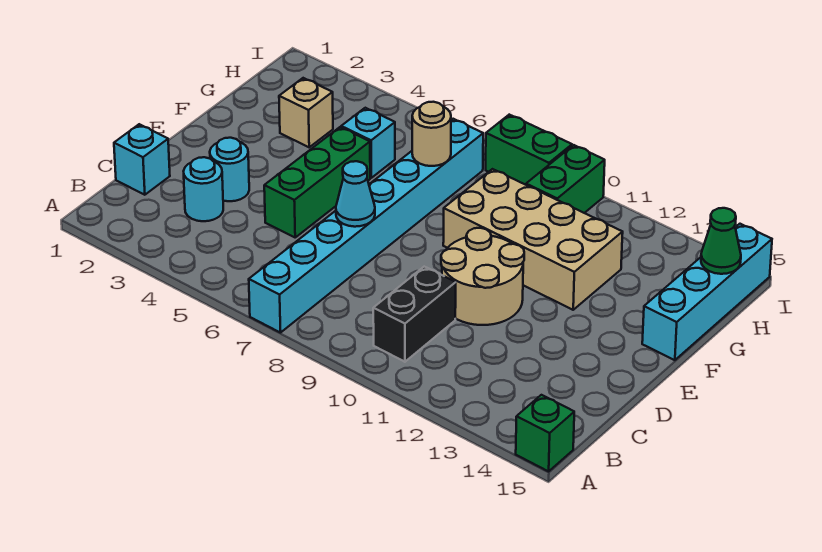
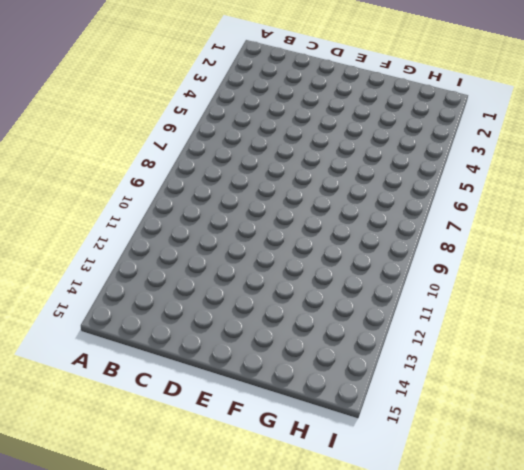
none -> cyan brick A7:H7 level 1
none -> green brick A15 level 1
none -> black brick B10:C10 level 1

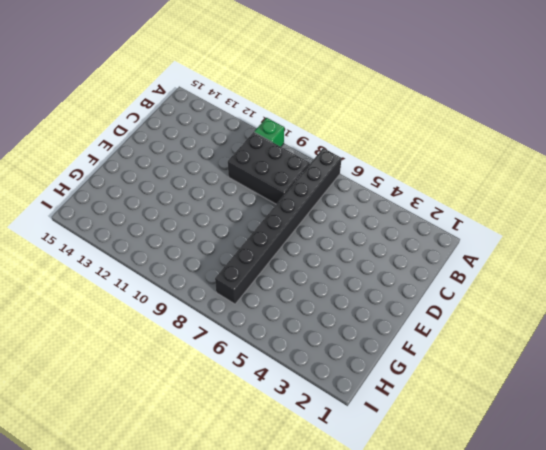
black brick A7:H7 level 1 -> cyan brick A7:H7 level 1
green brick A10 level 1 -> green brick A15 level 1
black brick B8:C10 level 1 -> black brick B10:C10 level 1
none -> cyan brick C1 level 1
none -> cyan round brick C3 level 1
none -> cyan round brick D3 level 1

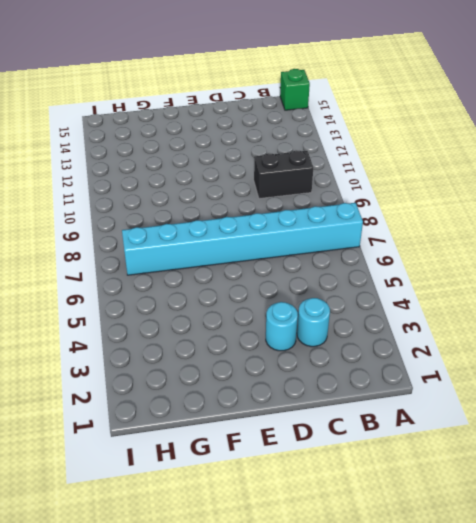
none -> cyan brick C1 level 1
none -> green brick D5:F5 level 1
none -> tan round brick D10:E11 level 1

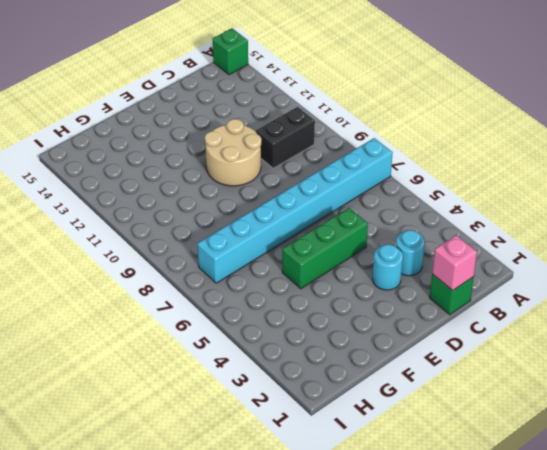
green brick C1 level 1 -> cyan brick C1 level 1
pink brick C1 level 2 -> none
none -> tan brick F9:G12 level 1
none -> cyan brick F15:I15 level 1
none -> tan brick G3 level 1

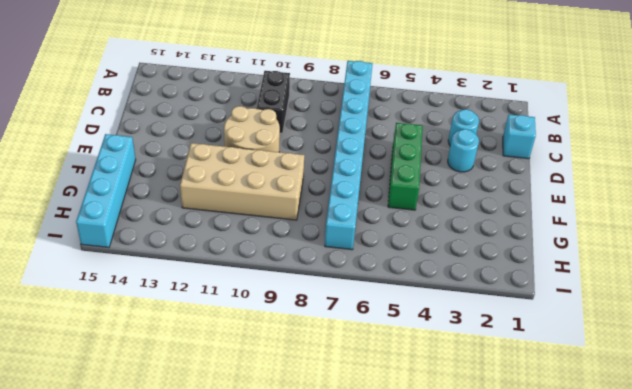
none -> green brick A15 level 1
none -> tan brick G3 level 1
none -> cyan brick G5 level 1

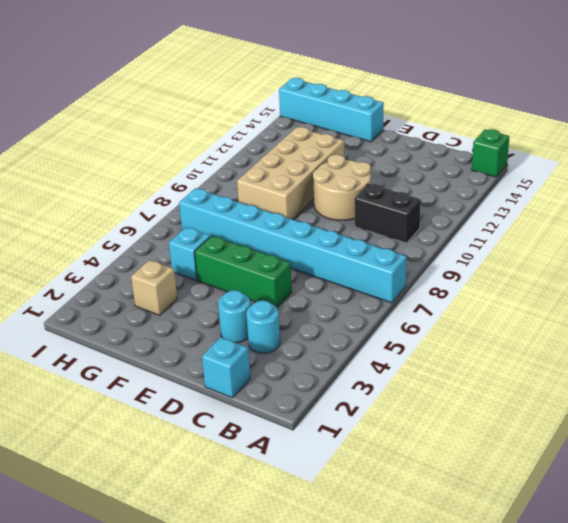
none -> green brick H10:I10 level 1
none -> green brick I8:I9 level 1
none -> cyan cone D7 level 2

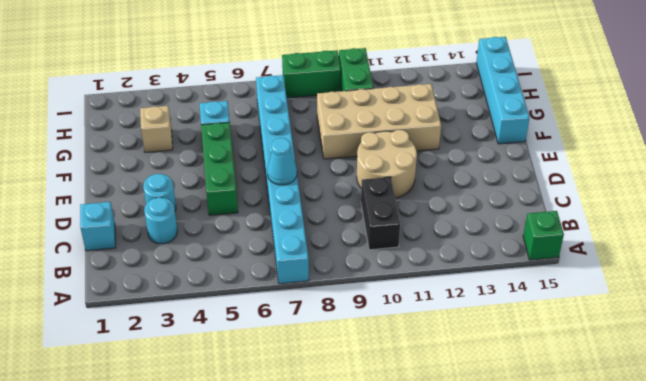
none -> tan round brick G7 level 2
none -> green cone H15 level 2

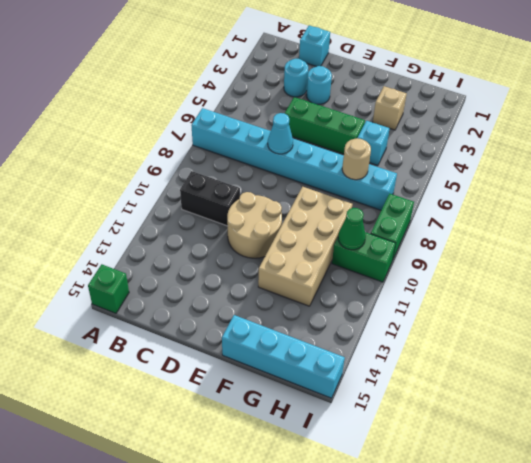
green cone H10 level 2 -> green cone H15 level 2

